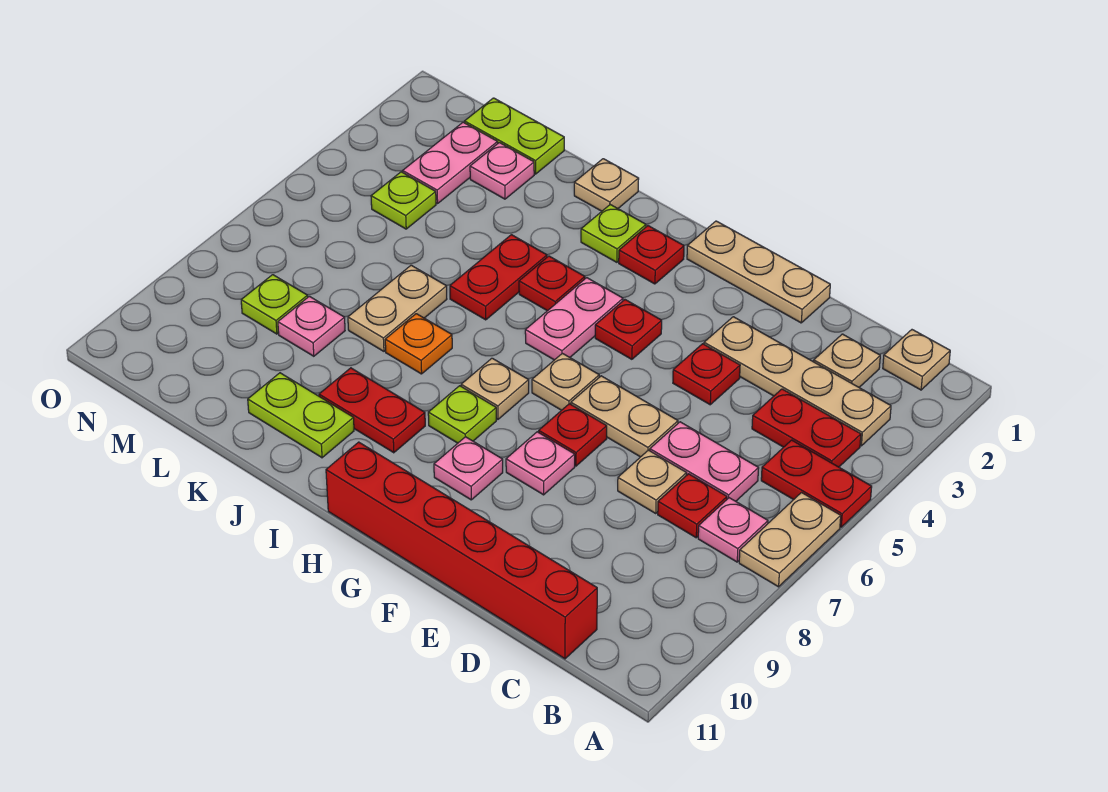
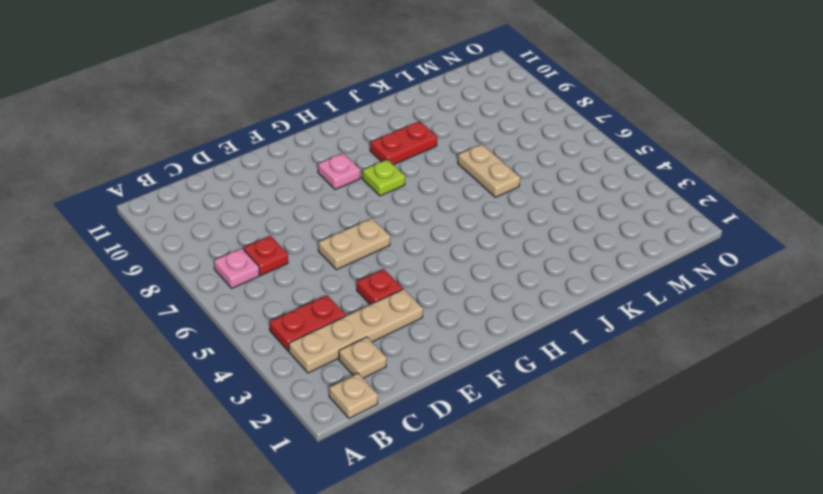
none -> red plate A5:B5 level 1
none -> tan plate A6:A7 level 1
none -> pink plate C6:D6 level 1
none -> red brick C11:H11 level 1

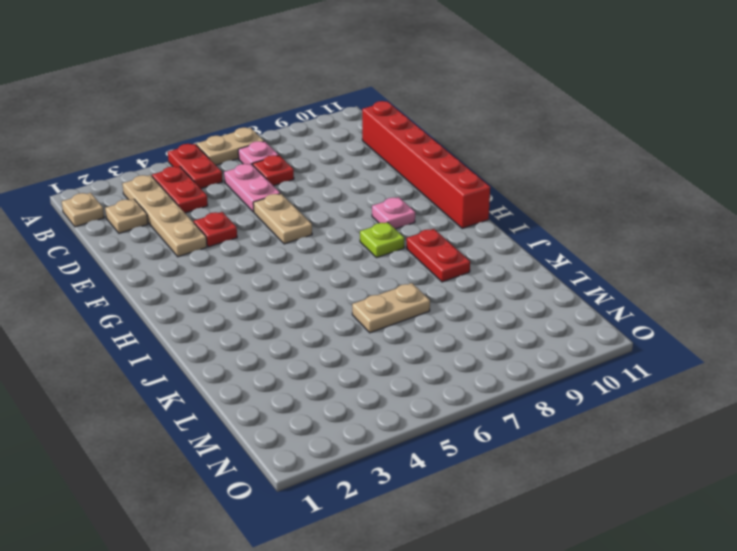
none -> tan plate D7 level 1
none -> tan plate E1:G1 level 1
none -> red plate F7 level 1
none -> pink plate F8 level 1

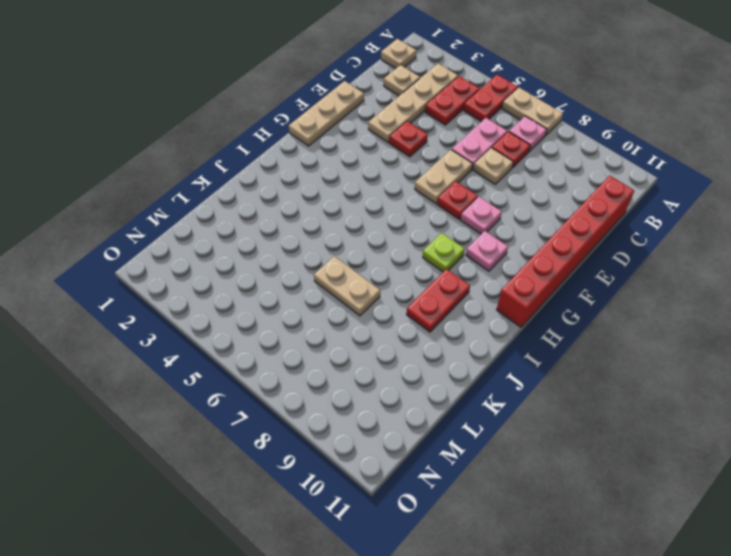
none -> red plate G4 level 1
none -> tan plate G6 level 1
none -> red plate H2 level 1
none -> pink plate H4:H5 level 1

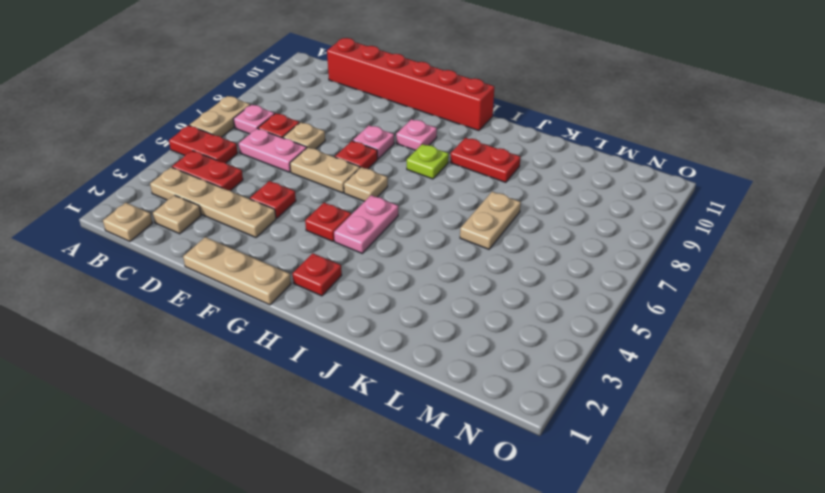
none -> tan plate H7 level 1
none -> lime plate I2 level 1
none -> red plate I4 level 1
none -> tan plate J1 level 1

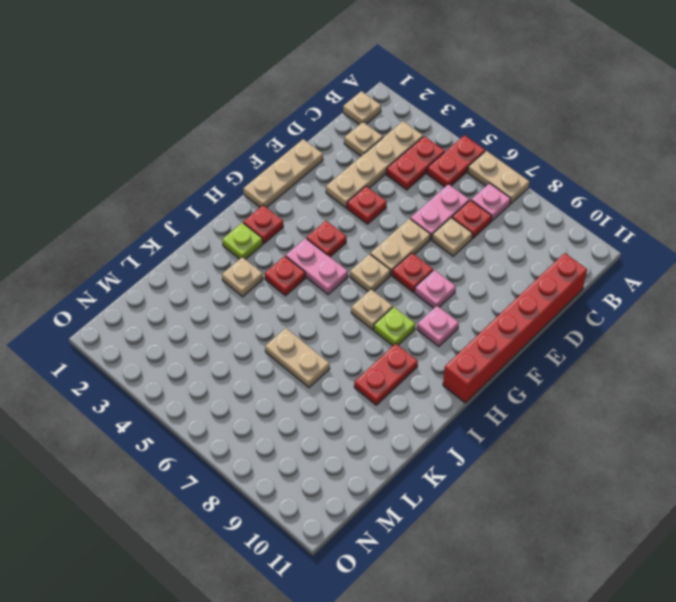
tan plate J3 level 1 -> tan plate J1 level 1
none -> red plate J4:J5 level 1
none -> orange plate J7 level 1
none -> lime plate J10:K10 level 1
none -> lime plate L1:M1 level 1

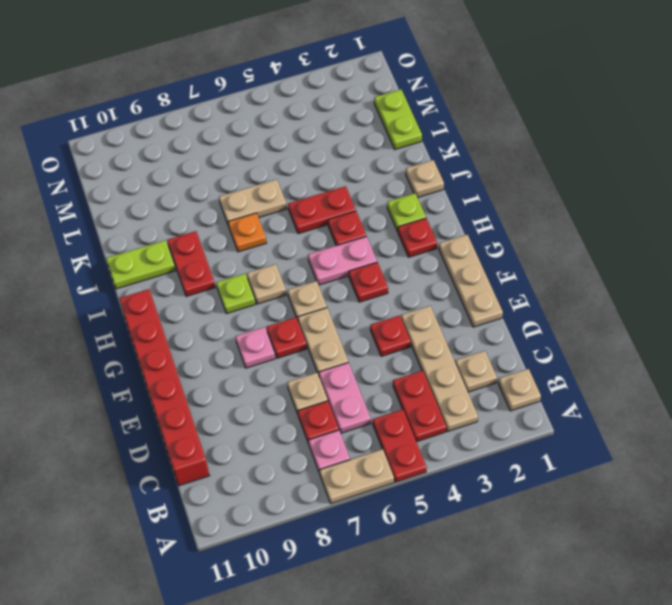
lime plate J10:J11 level 1 -> lime plate J10:K10 level 1
none -> pink plate G9 level 1
none -> pink plate L2 level 1
none -> pink plate L8 level 1
none -> pink plate M2:M3 level 1

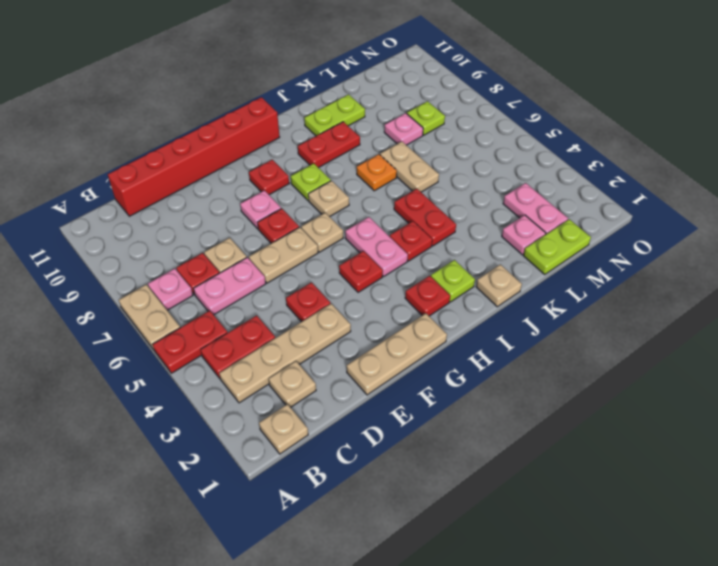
red plate G9 level 1 -> pink plate G9 level 1
none -> lime plate M4 level 1

